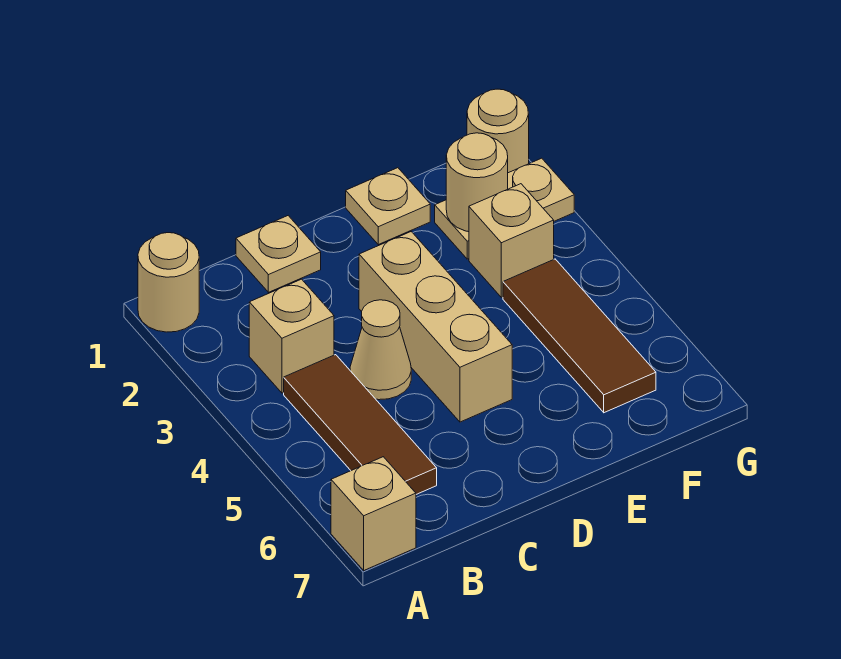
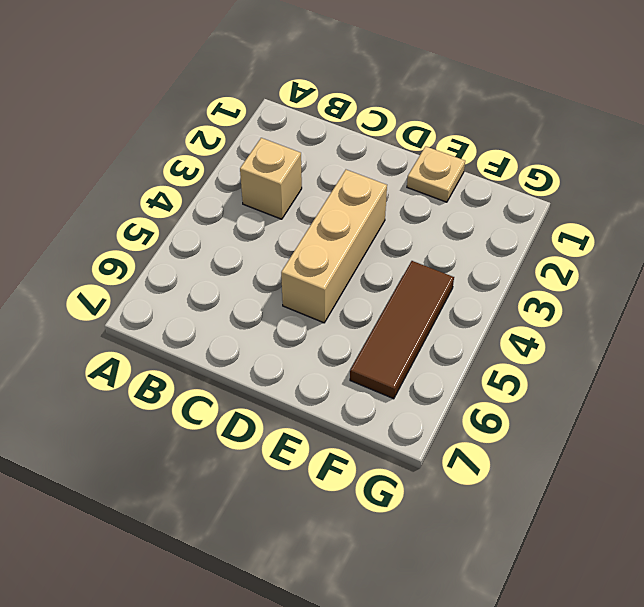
none -> tan round brick A1 level 1
none -> tan brick A7 level 1
none -> brown tile B4:B6 level 1

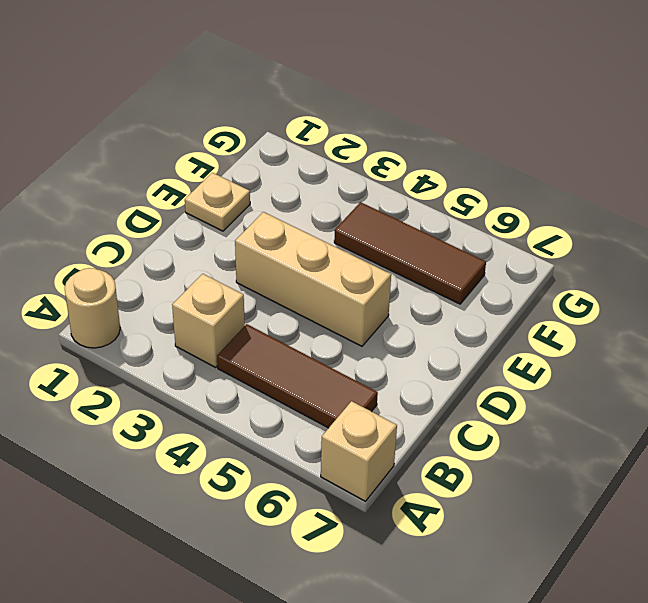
none -> tan plate C1 level 1
none -> tan cone C4 level 1
none -> tan plate F2:G2 level 1

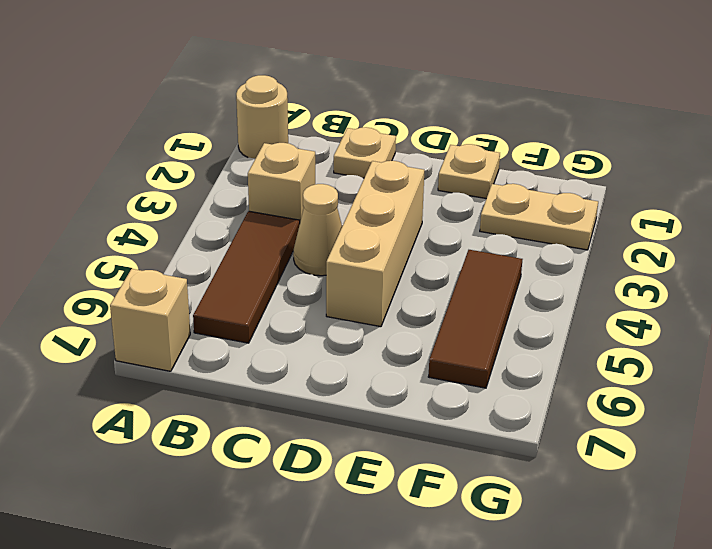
none -> tan brick F3 level 1
none -> tan round brick G1 level 1
none -> tan round brick F2 level 2

